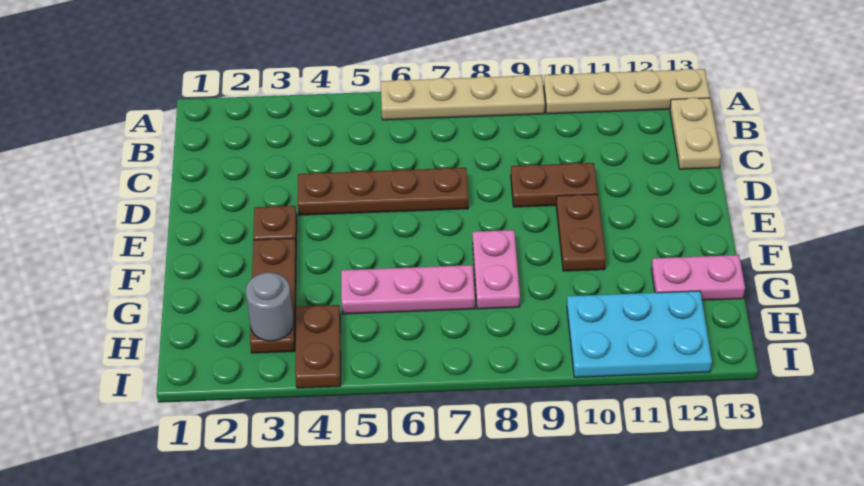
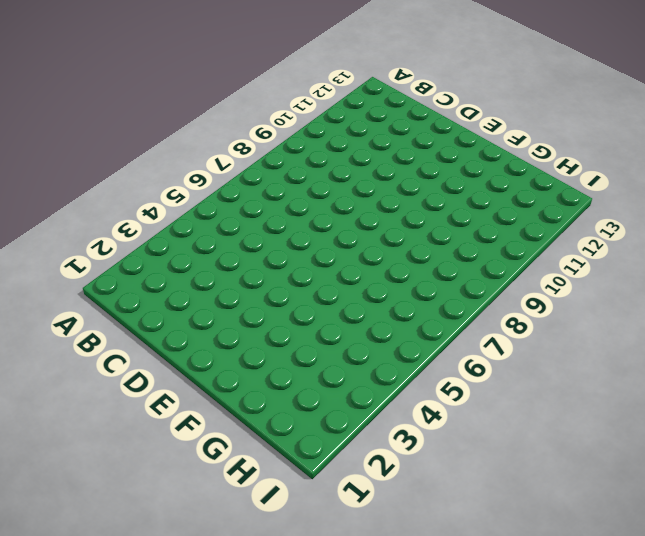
none -> tan plate A6:A9 level 1
none -> tan plate A10:A13 level 1
none -> tan plate B13:C13 level 1

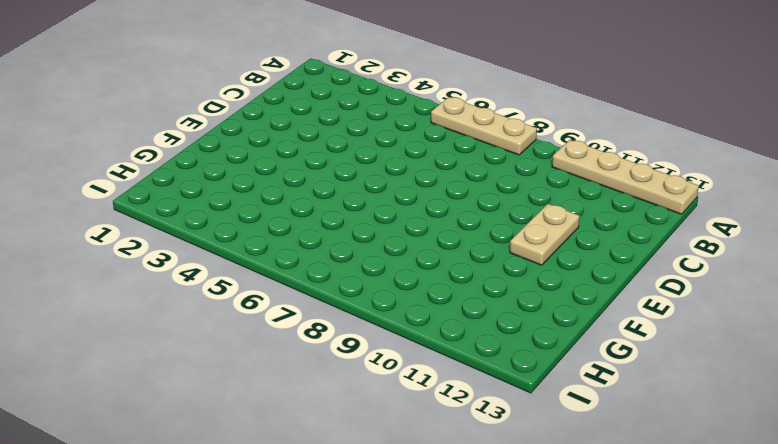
tan plate A6:A8 level 1 -> tan plate A6:A9 level 1
tan plate D11:E11 level 1 -> tan plate B13:C13 level 1
none -> brown plate D4:D7 level 1
none -> brown plate D9:D10 level 1
none -> brown plate E3 level 1

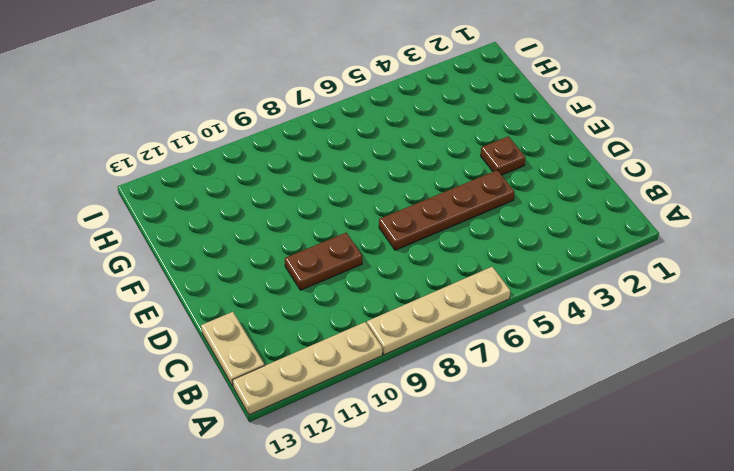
none -> brown plate E10:F10 level 1
none -> brown plate F3:H3 level 1
none -> pink plate F8:G8 level 1

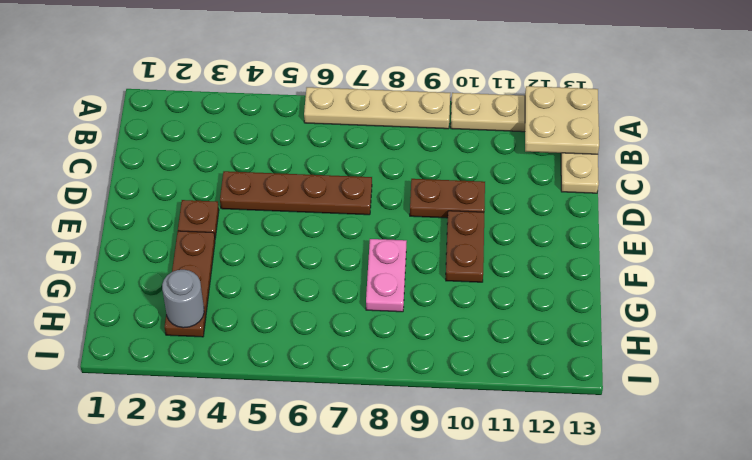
tan plate A12:B13 level 2 -> none
none -> pink plate G5:G7 level 1
none -> pink plate G12:G13 level 1
none -> brown plate H4:I4 level 1

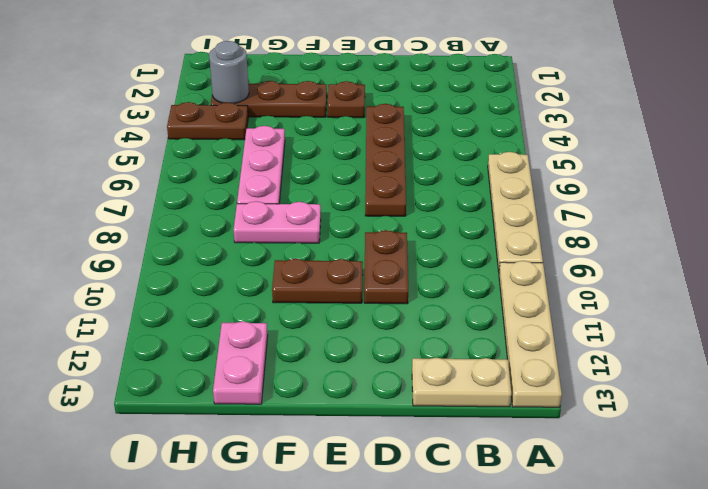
none -> cyan plate H10:I12 level 1

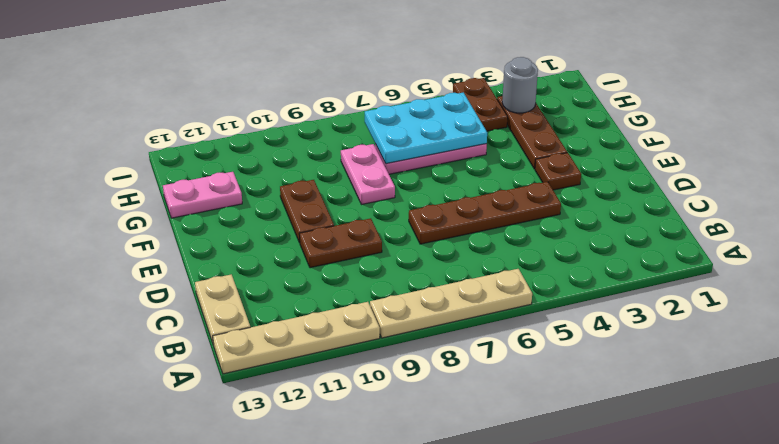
cyan plate G5:H7 level 2 -> cyan plate H10:I12 level 1

